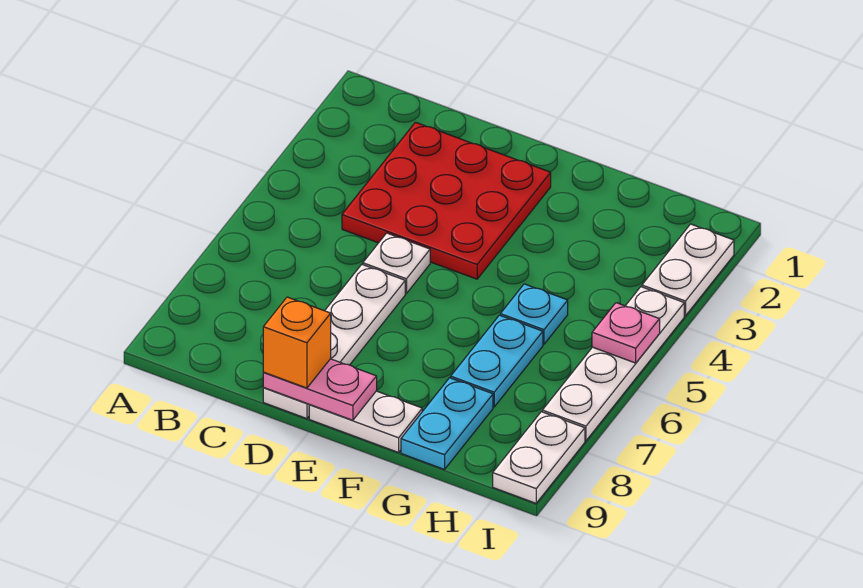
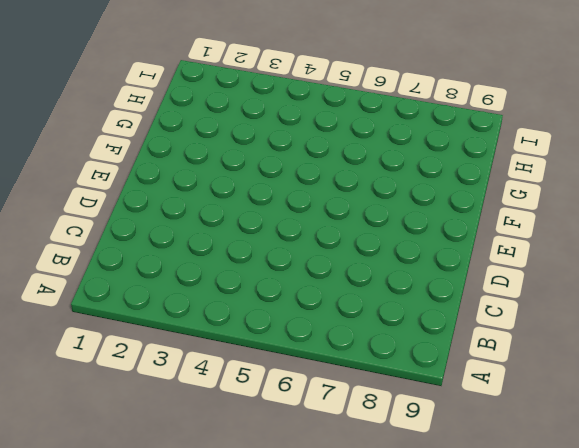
none -> red plate C2:E4 level 1
none -> white plate D5 level 1
none -> white plate D6:D9 level 1

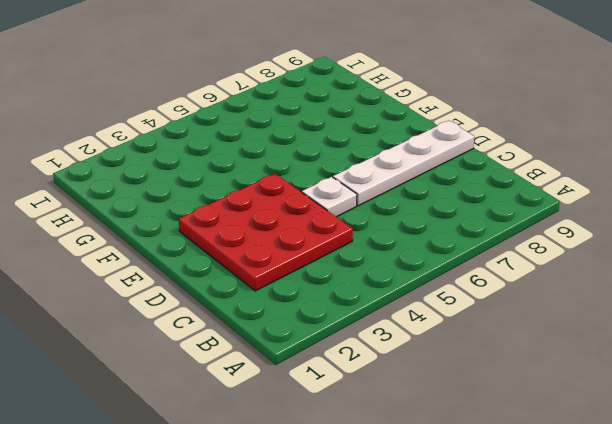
none -> white plate E9:F9 level 1
none -> cyan plate G5 level 1
none -> cyan plate G6:G7 level 1

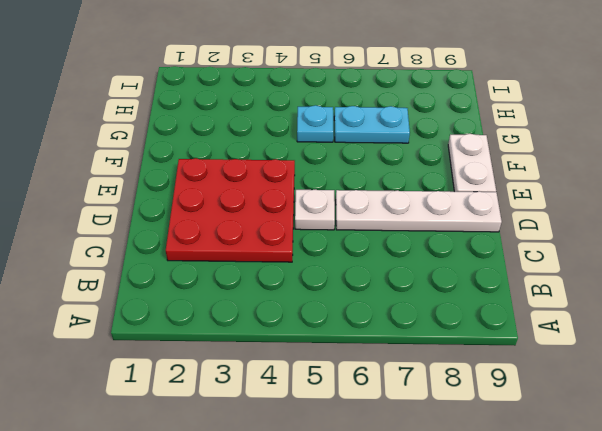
none -> cyan plate G8:G9 level 1
none -> white plate I2:I3 level 1
none -> white plate I4:I7 level 1

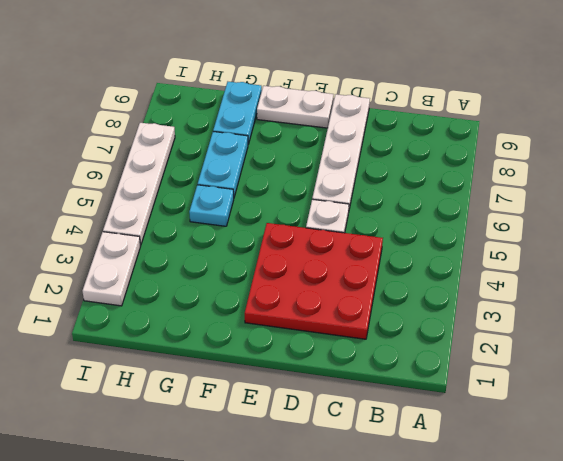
none -> white plate I8:I9 level 1
none -> pink plate D9:E9 level 2
none -> pink plate I5 level 2

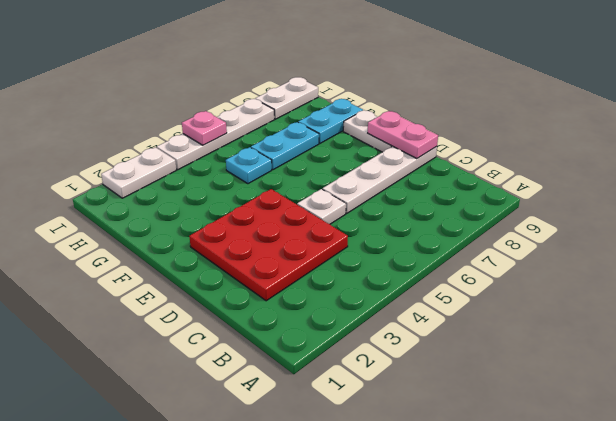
none -> orange brick D9 level 3

